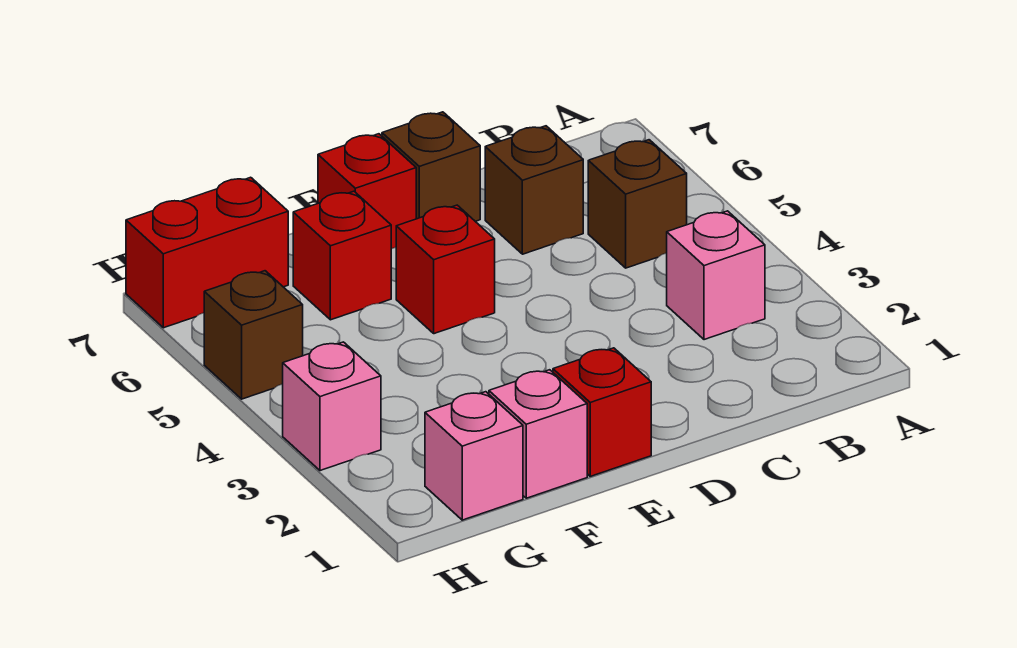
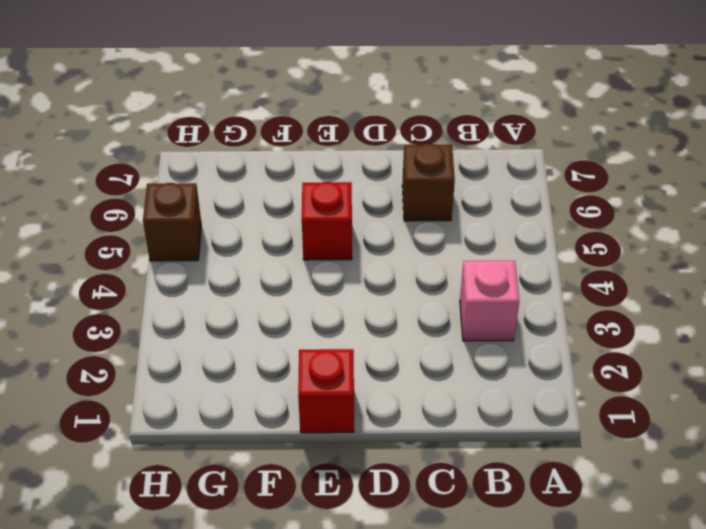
none -> brown brick B5 level 1
none -> brown brick D7 level 1
none -> red brick E7 level 1

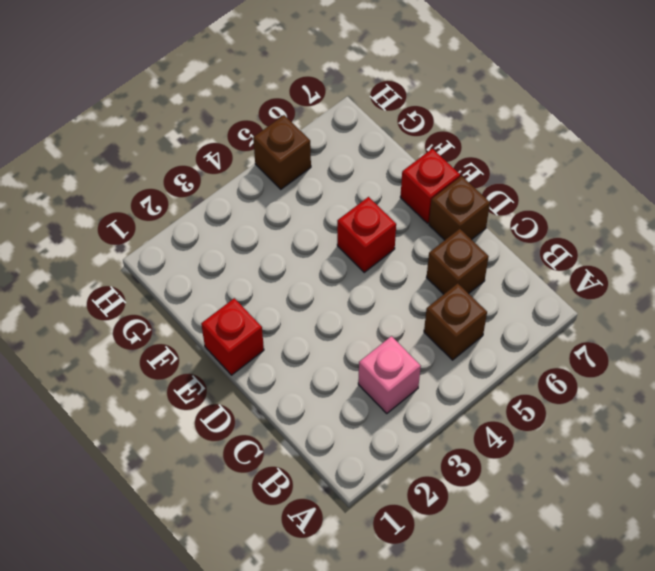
none -> pink brick F1 level 1
none -> red brick F6 level 1
none -> pink brick G1 level 1

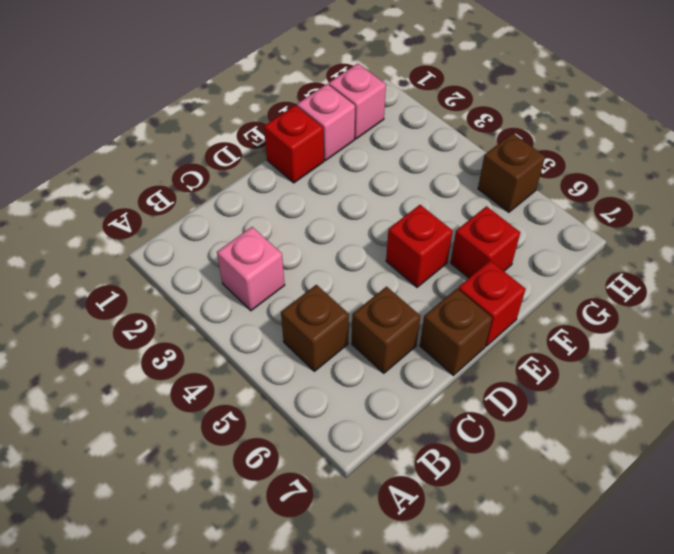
none -> red brick G7:H7 level 1
none -> pink brick H3 level 1

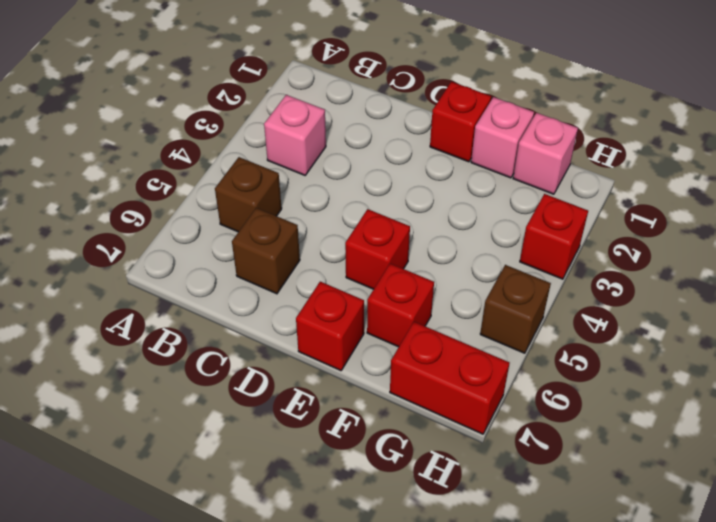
red brick H3 level 1 -> pink brick H3 level 1
none -> brown brick D7 level 1

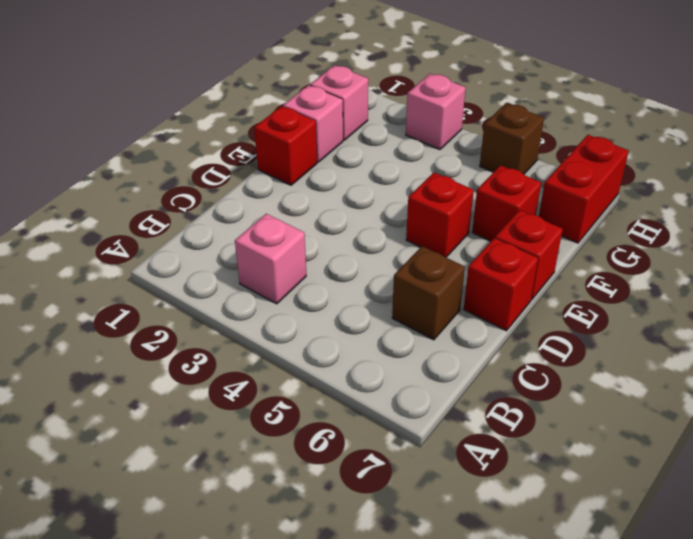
red brick D7 level 1 -> brown brick D7 level 1
none -> brown brick B5 level 1

